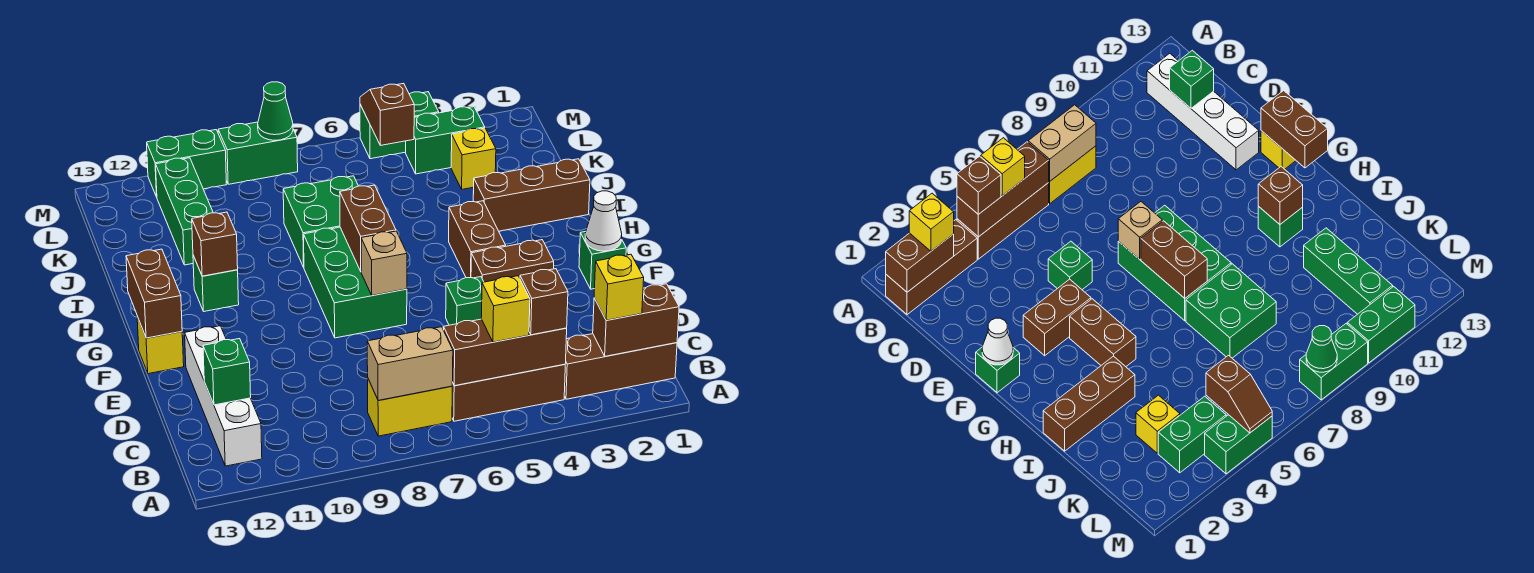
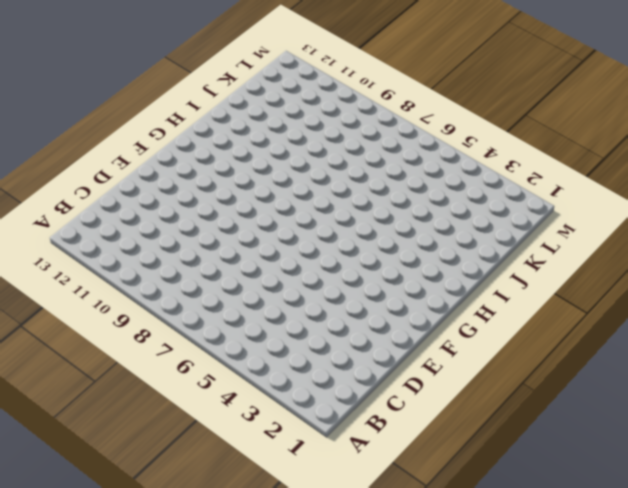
none -> brown brick B1:B3 level 1
none -> brown brick B4:B6 level 1
none -> yellow brick B7:B8 level 1
none -> white brick B12:E12 level 1

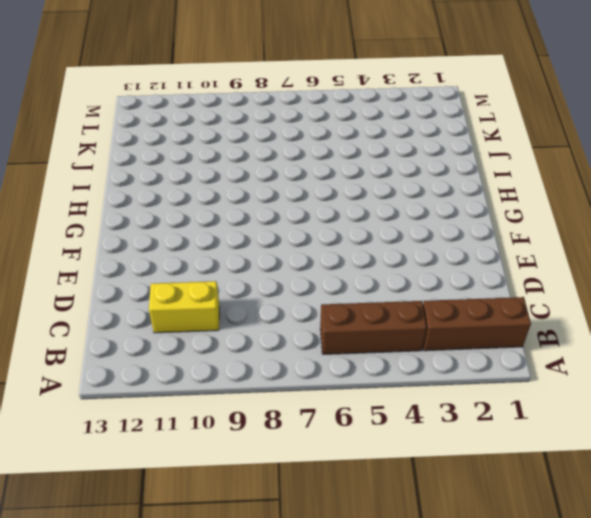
yellow brick C10:C11 level 1 -> yellow brick B7:B8 level 1
none -> white brick B12:E12 level 1
none -> green brick E5 level 1
none -> green brick F1 level 1
none -> brown brick F3:F4 level 1

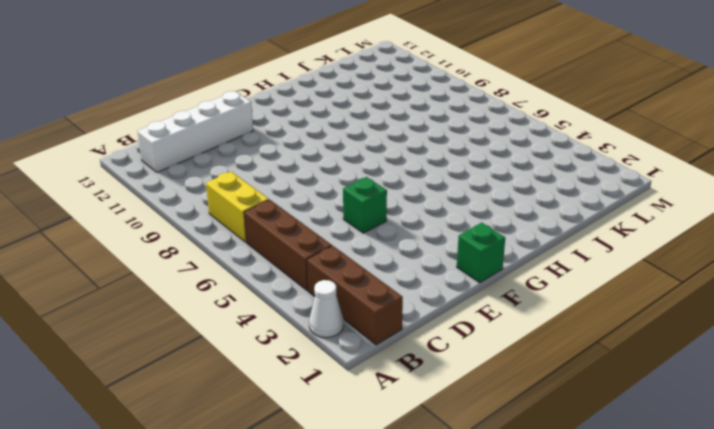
white cone A2 level 1 -> white cone F1 level 2
none -> brown brick F3:F4 level 1
none -> green brick F7:H8 level 1
none -> yellow brick F13 level 1
none -> brown brick G4:H4 level 1

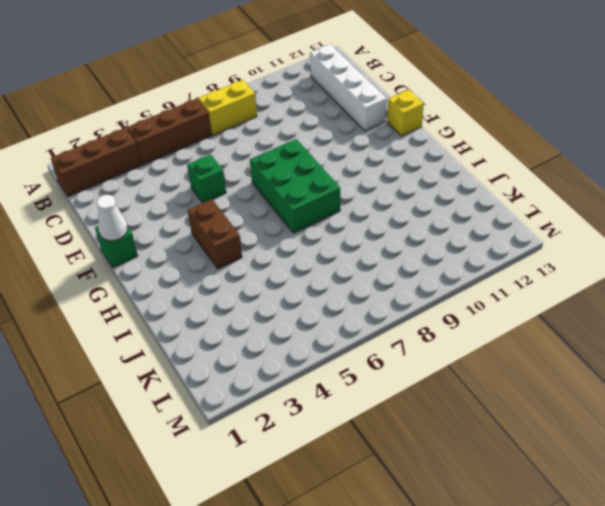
none -> brown brick F3:F4 level 1
none -> green brick H11 level 1
none -> brown brick I1:I3 level 1
none -> green brick I7:J8 level 1

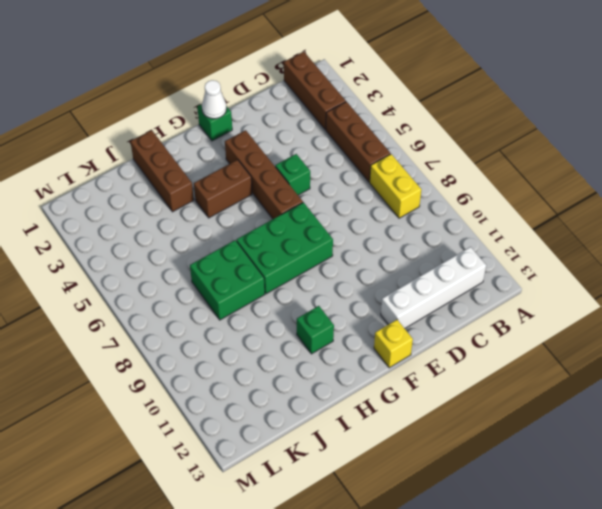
brown brick F3:F6 level 1 -> brown brick F3:F4 level 1
none -> green brick J11:L11 level 1
none -> yellow brick K3 level 1
none -> green brick L3:L4 level 1
none -> green brick M4:M5 level 1

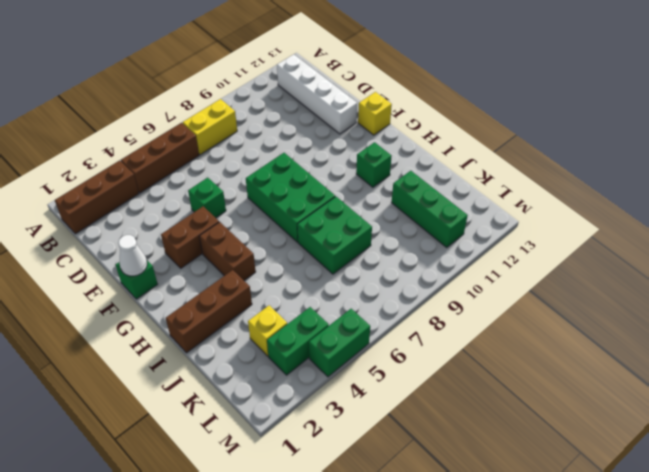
none -> green brick M8:M9 level 1
none -> green brick M10:M11 level 1
none -> brown brick B1:B2 level 2
none -> brown brick B4:B6 level 2

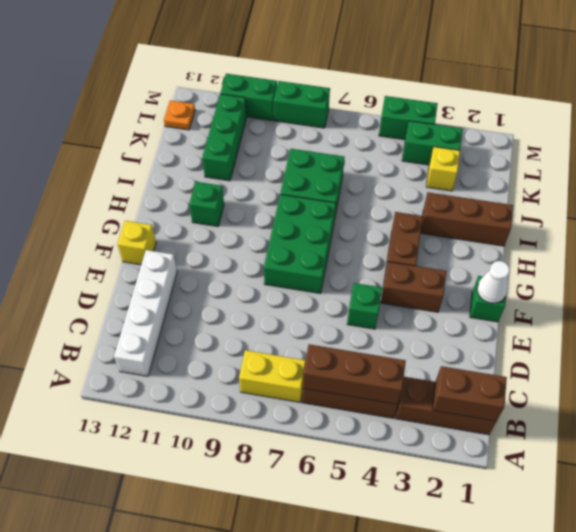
orange plate L13 level 1 -> none
none -> tan brick B7:B8 level 2
none -> green brick C12 level 2
none -> tan brick F7 level 2
none -> brown brick F13:G13 level 2

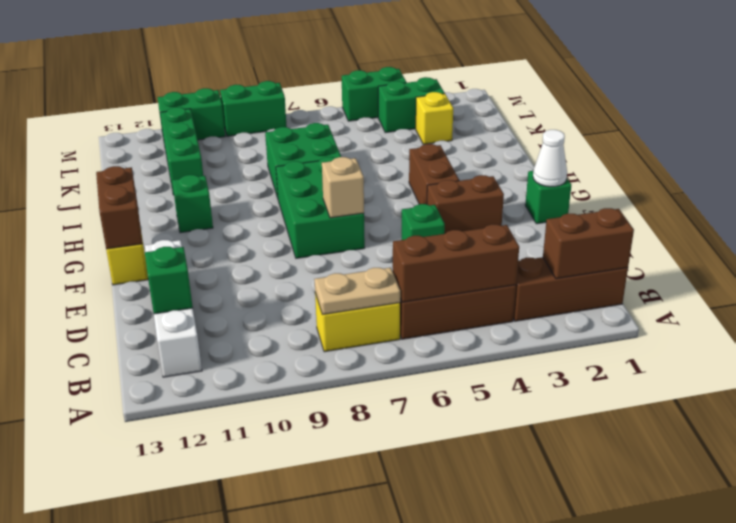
tan plate B7:B8 level 2 -> tan brick B7:B8 level 2
none -> brown brick I1:I3 level 1
none -> brown brick G7:H7 level 2
none -> brown brick H11 level 2
none -> brown slope L5:M5 level 2 top L

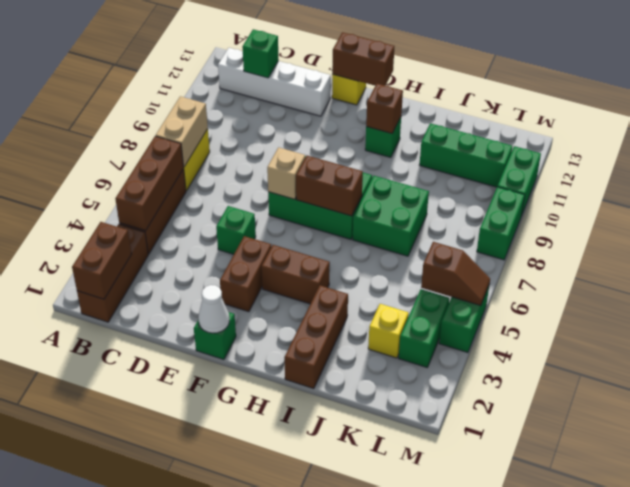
none -> green cone M8 level 2
none -> yellow brick B2 level 3
none -> brown brick B4 level 3
none -> yellow brick B5 level 3

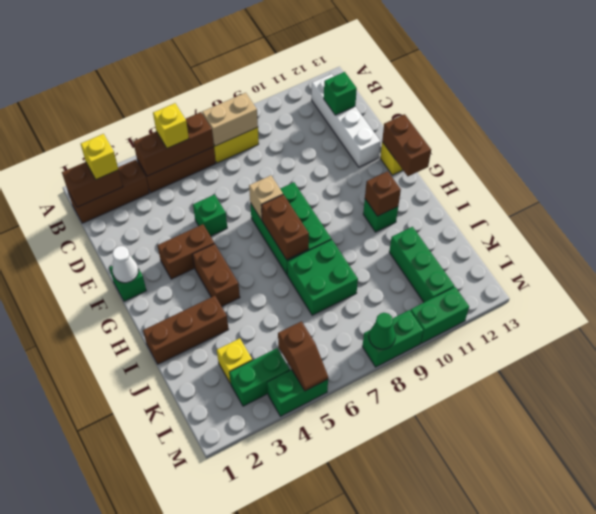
none -> brown brick B4 level 3

